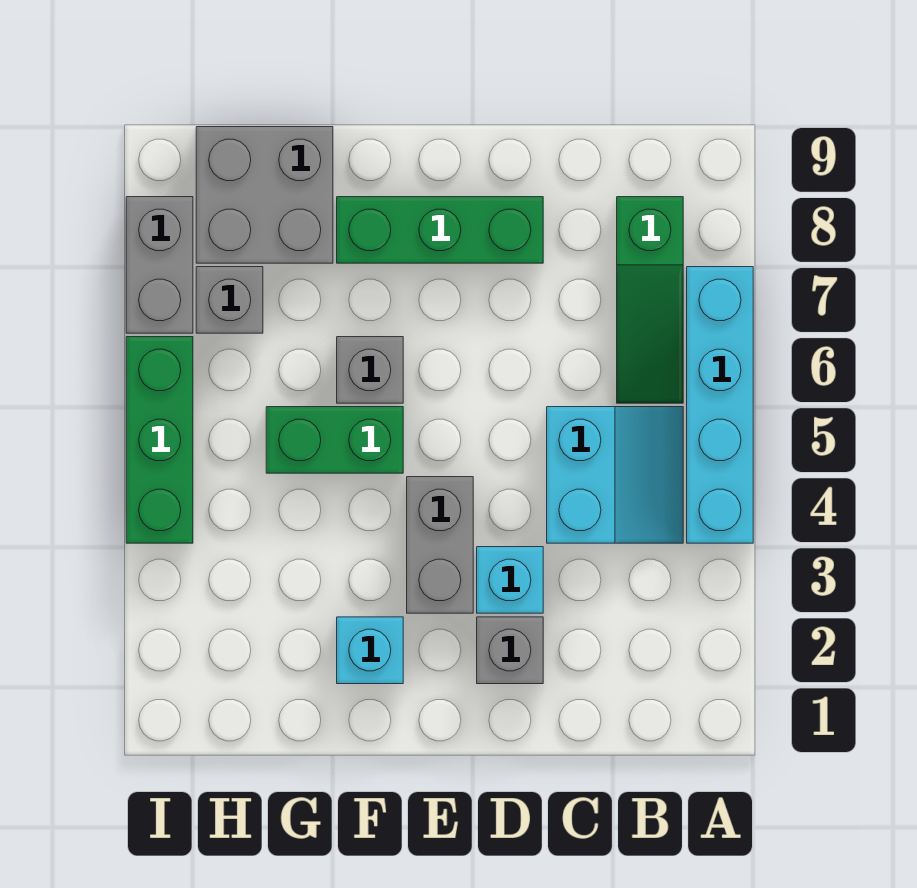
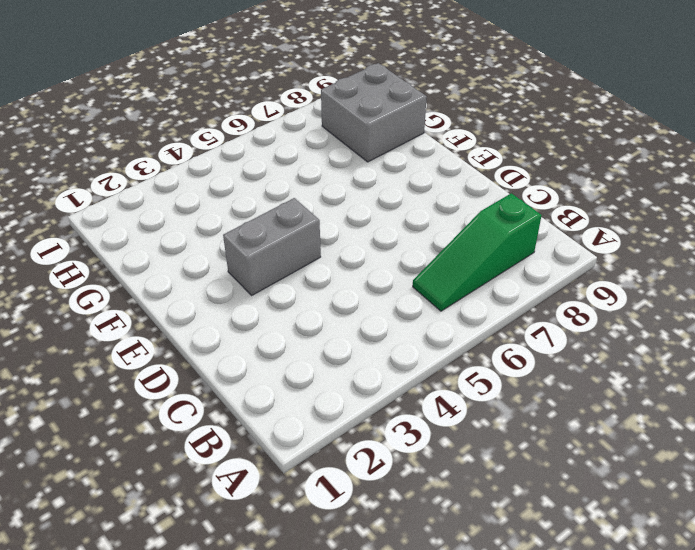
none -> cyan brick A4:A7 level 1
none -> cyan slope B4:C5 level 1 top C
none -> grey brick D2 level 1

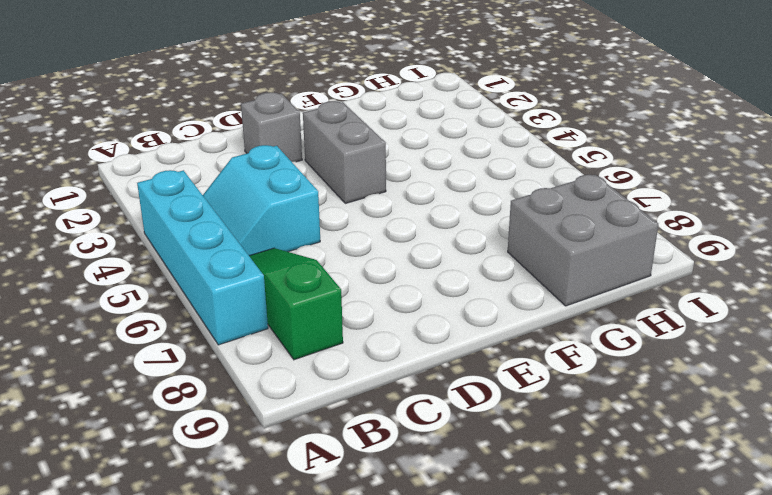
none -> cyan brick D3 level 1
none -> green brick D8:F8 level 1
none -> cyan brick F2 level 1

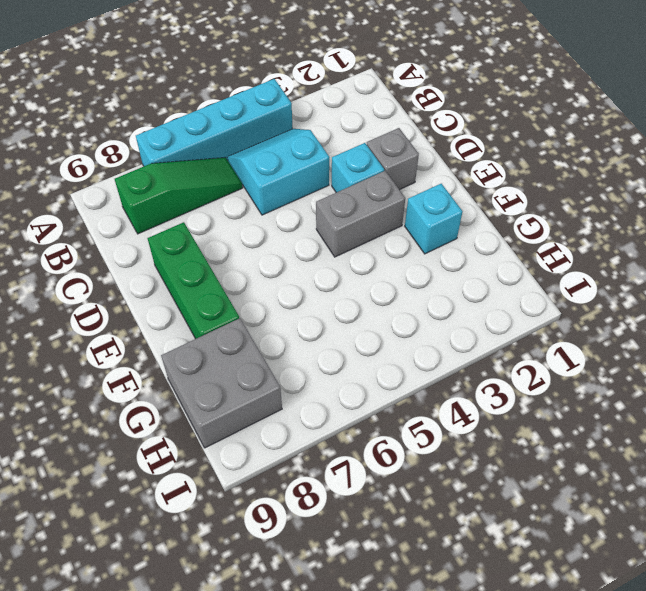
none -> green brick F5:G5 level 1
none -> grey brick F6 level 1
none -> grey brick H7 level 1

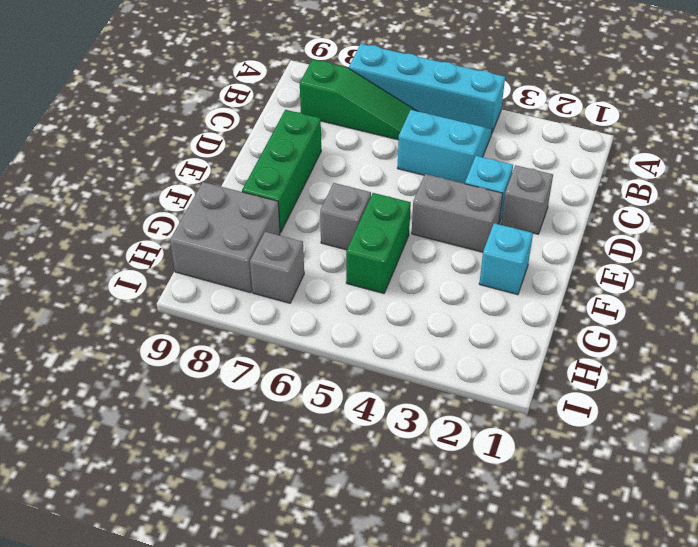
none -> green brick I4:I6 level 1
none -> grey brick I7:I8 level 1

